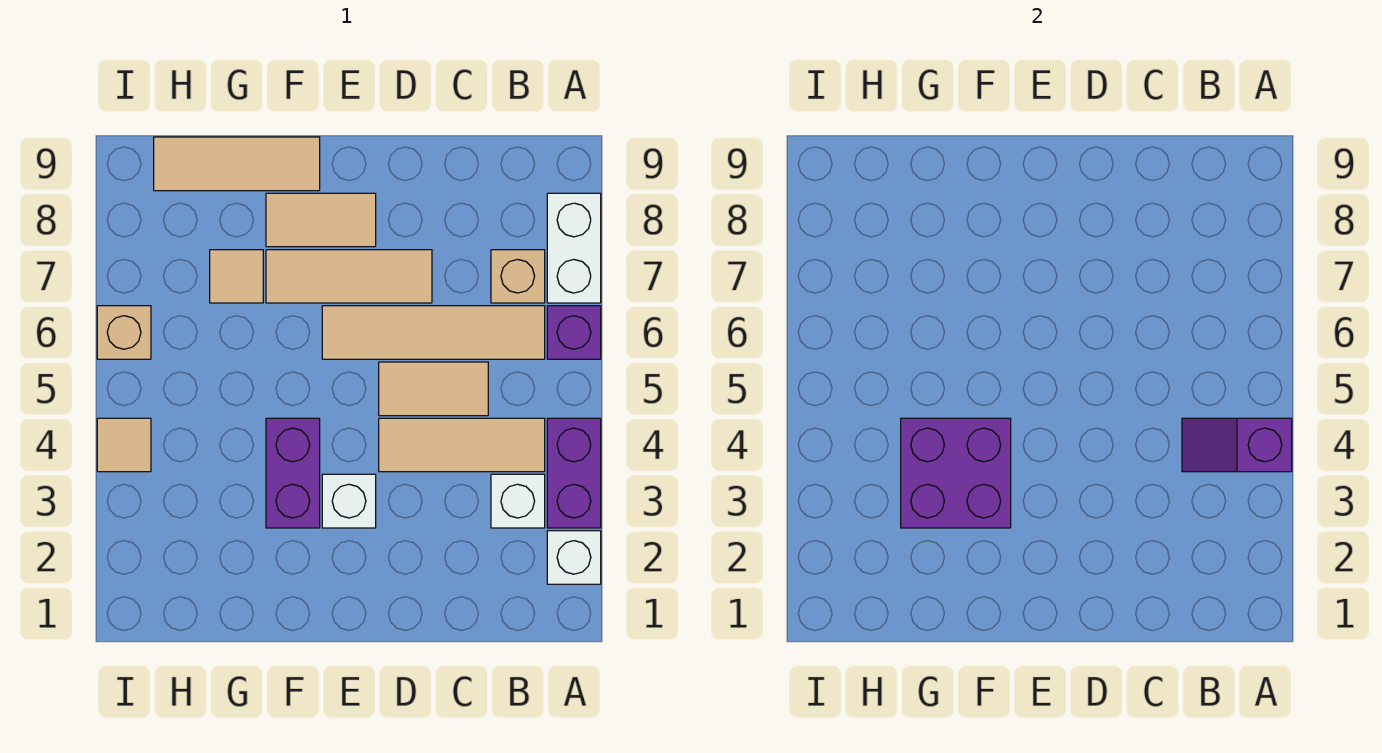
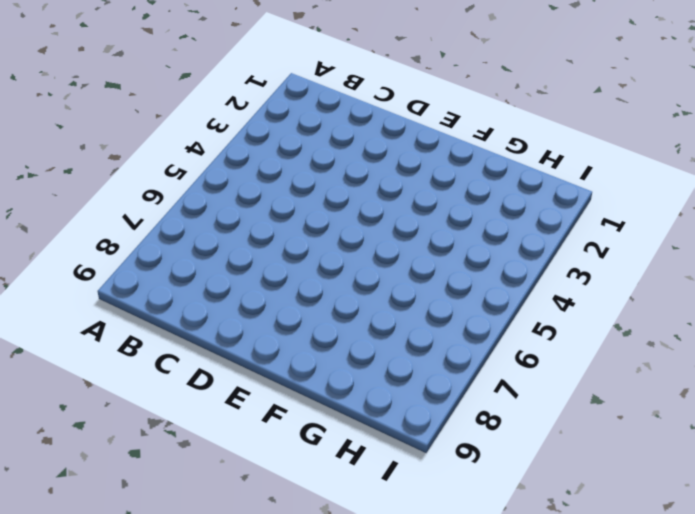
none -> white brick A2 level 1
none -> purple brick A3:A4 level 1
none -> purple brick A6 level 1

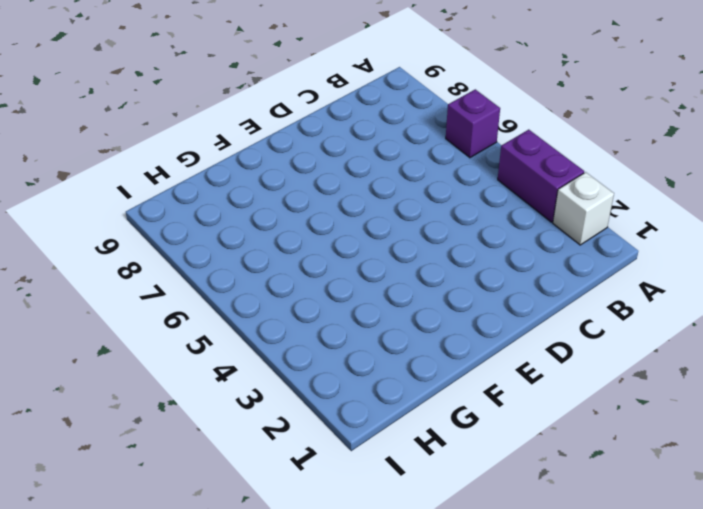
none -> white brick A7:A8 level 1
none -> white brick B3 level 1
none -> tan tile B4:D4 level 1

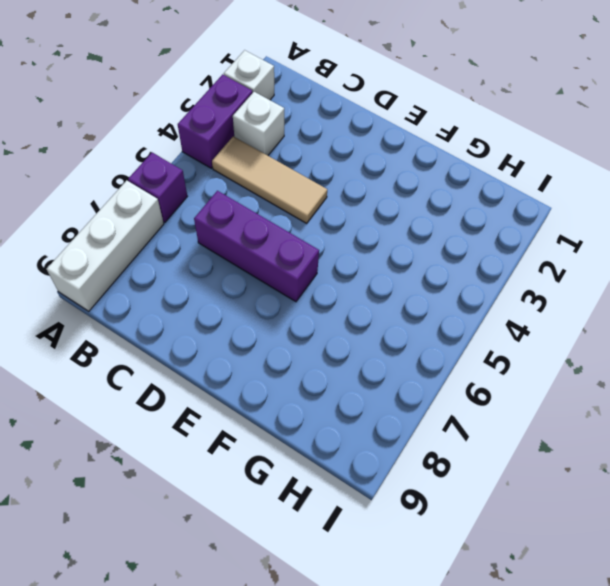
white brick A7:A9 level 1 -> white brick A7:A8 level 1
purple brick C6:E6 level 1 -> tan tile B6:E6 level 1
none -> tan brick B7 level 1
none -> tan tile C5:D5 level 1
none -> tan tile D7:F7 level 1

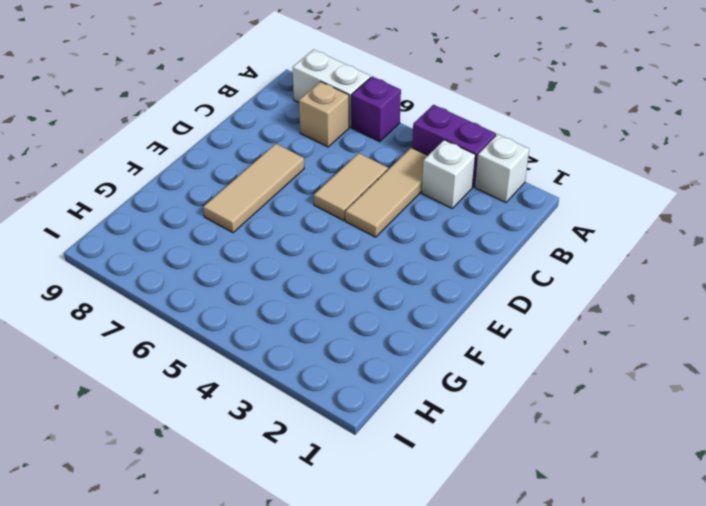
none -> tan tile B6:E6 level 1
none -> white brick E3 level 1
none -> tan tile E8:F8 level 1

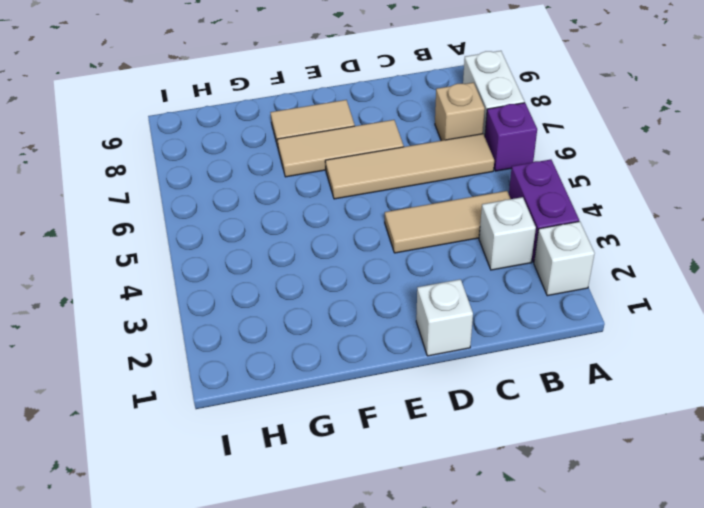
white brick D1 level 1 -> white brick E3 level 1
none -> tan tile C5:D5 level 1
none -> purple brick F3:F4 level 1
none -> tan tile F9:H9 level 1

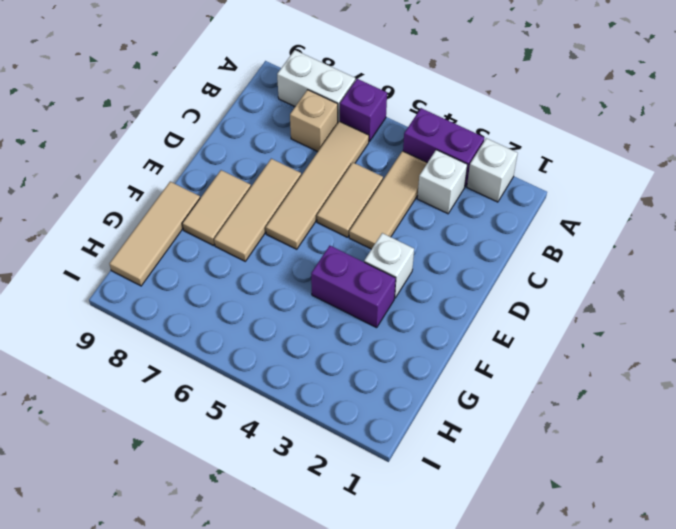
none -> tan tile G7 level 1
none -> tan tile I4 level 1
none -> tan brick I6 level 1

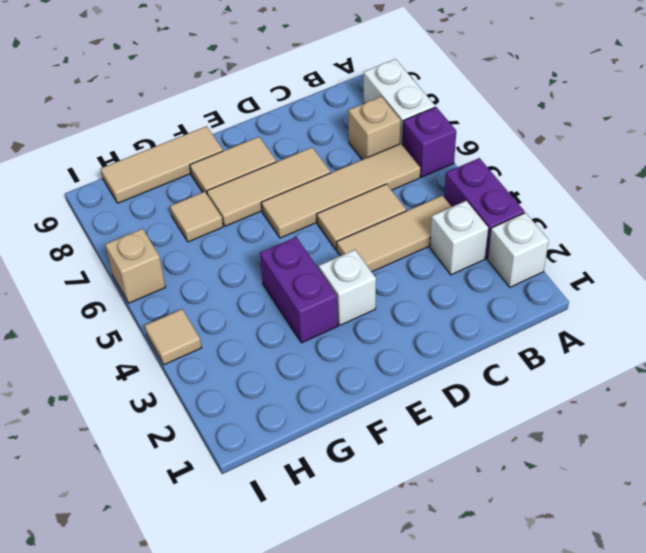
none -> purple slope A4:B4 level 2 top A
none -> purple brick F3:G4 level 2

